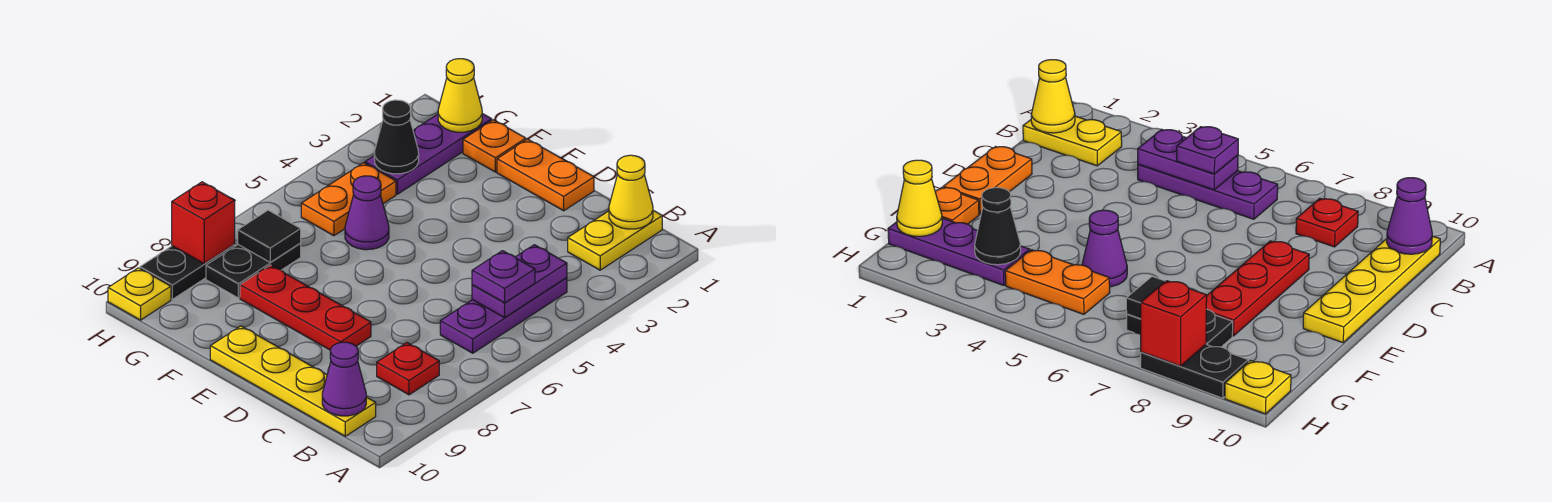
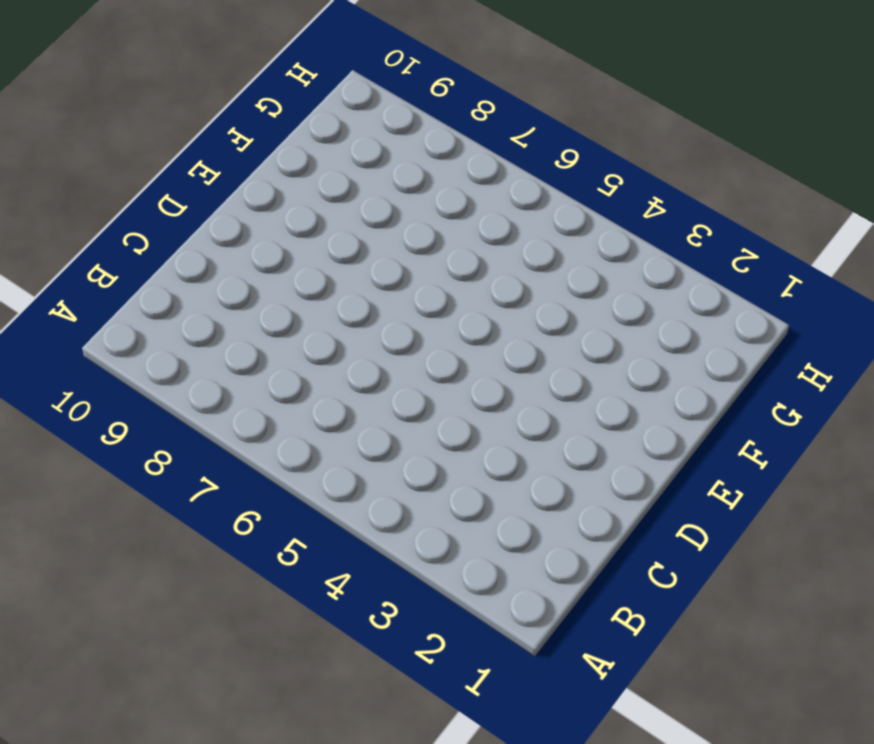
none -> yellow plate B1:B2 level 1
none -> purple plate B4:B6 level 1
none -> red plate B8 level 1

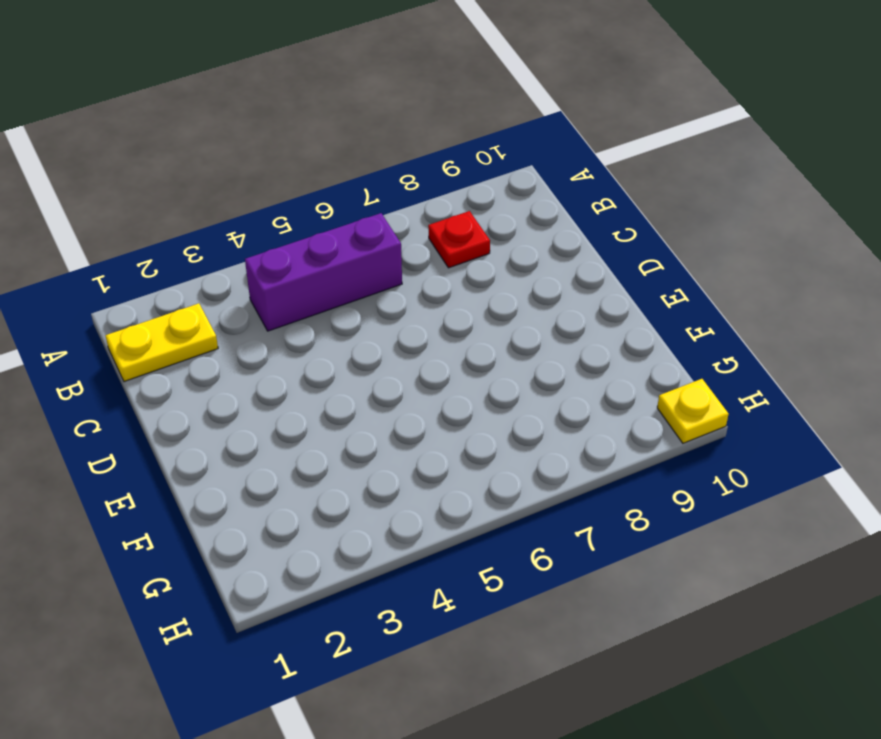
purple brick B4:B6 level 1 -> purple plate B4:B6 level 1
none -> yellow plate B10:E10 level 1
none -> orange plate D1:E1 level 1
none -> red plate D8:F8 level 1

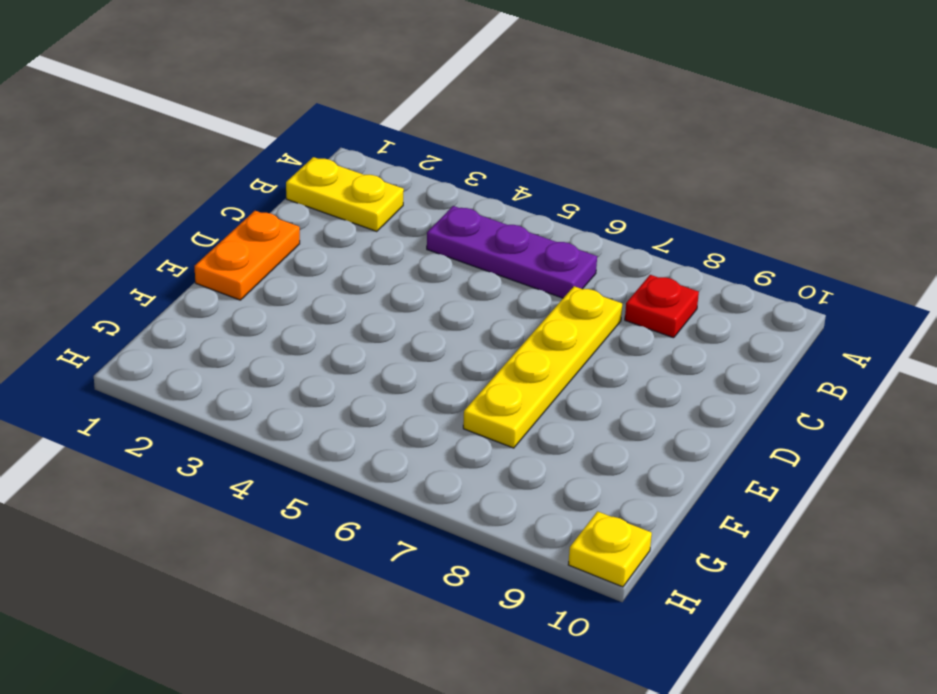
yellow plate C7:F7 level 1 -> yellow plate B10:E10 level 1
none -> red plate D8:F8 level 1
none -> orange plate F1 level 1
none -> purple cone F5 level 1

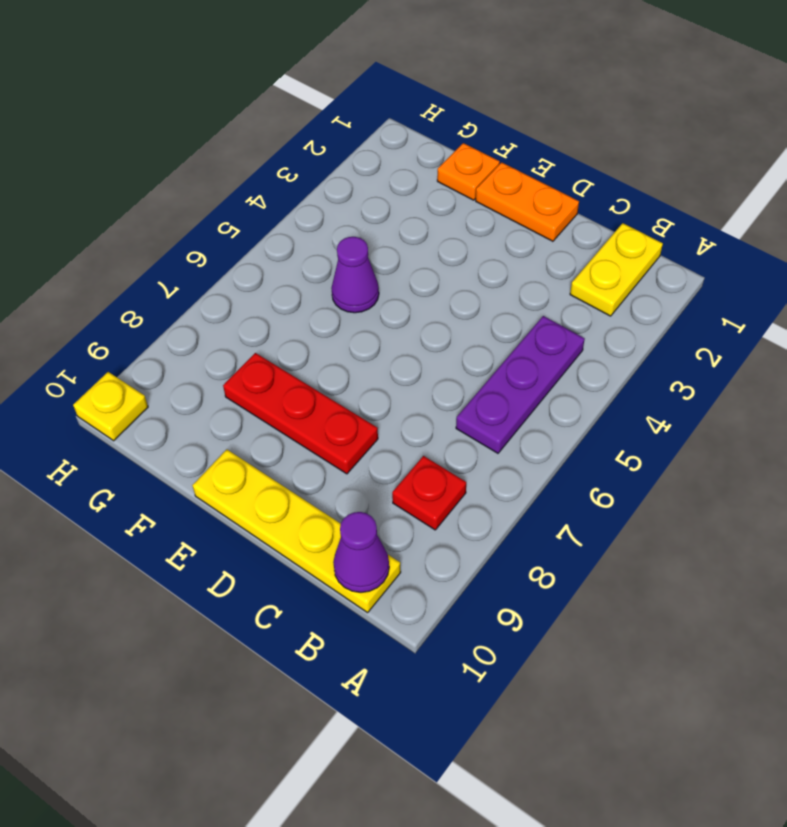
none -> purple plate G1:G3 level 1
none -> orange plate G4:G5 level 1
none -> black plate G7:G8 level 1

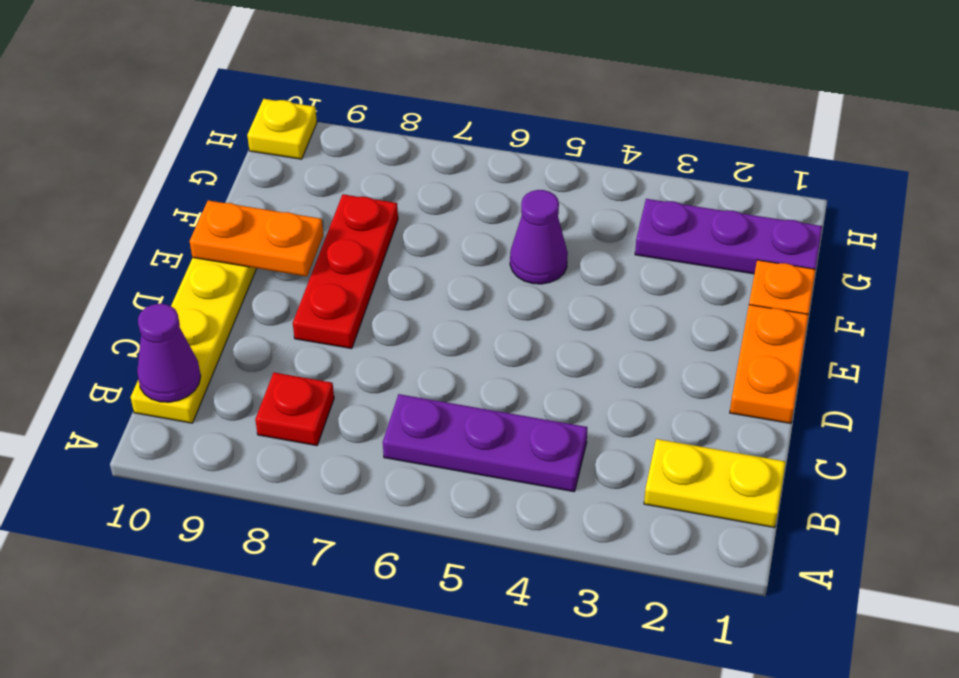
orange plate E9:E10 level 2 -> orange plate G4:G5 level 1
none -> black plate G7:G8 level 1
none -> black plate H8:H9 level 1
none -> yellow cone B1 level 2

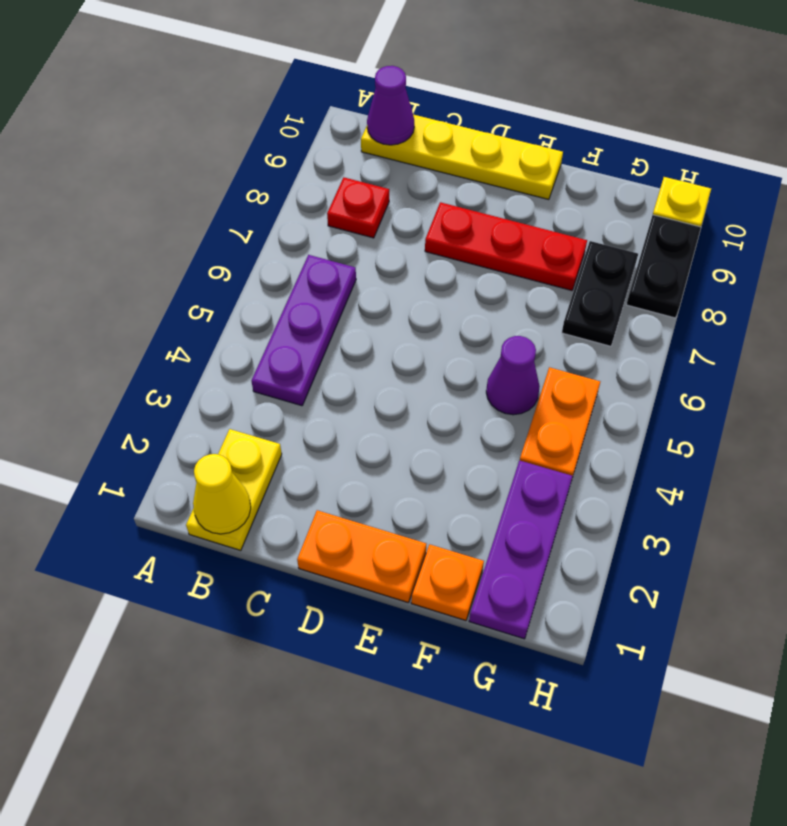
none -> purple plate B4:B5 level 2
none -> yellow cone G1 level 2
none -> black cone G3 level 2

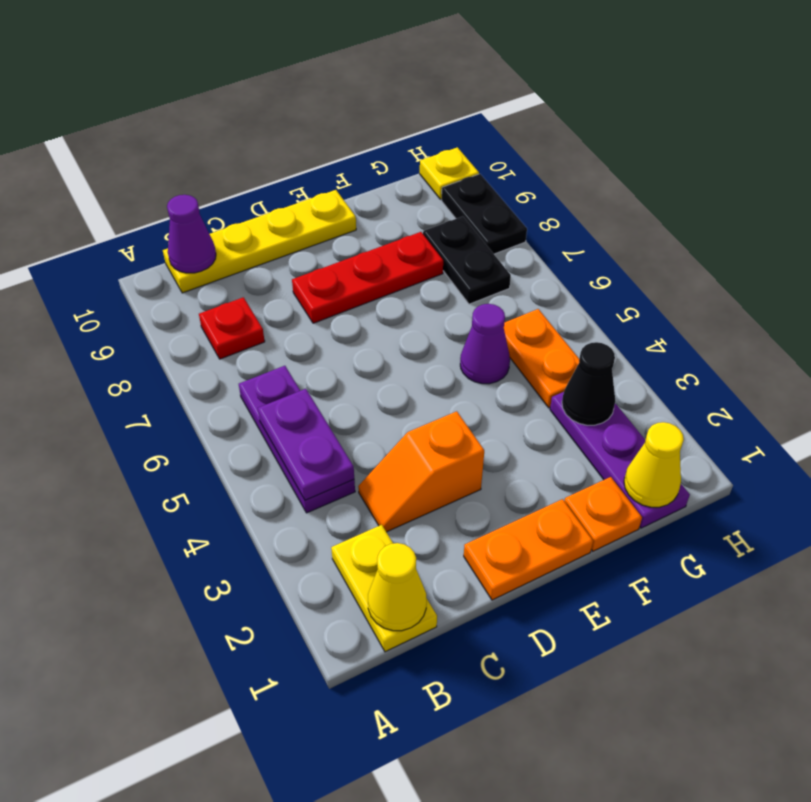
orange slope C3:D3 level 1 top D -> none
none -> black tile G7 level 2
none -> red brick H8 level 2
none -> purple plate B5 level 3

